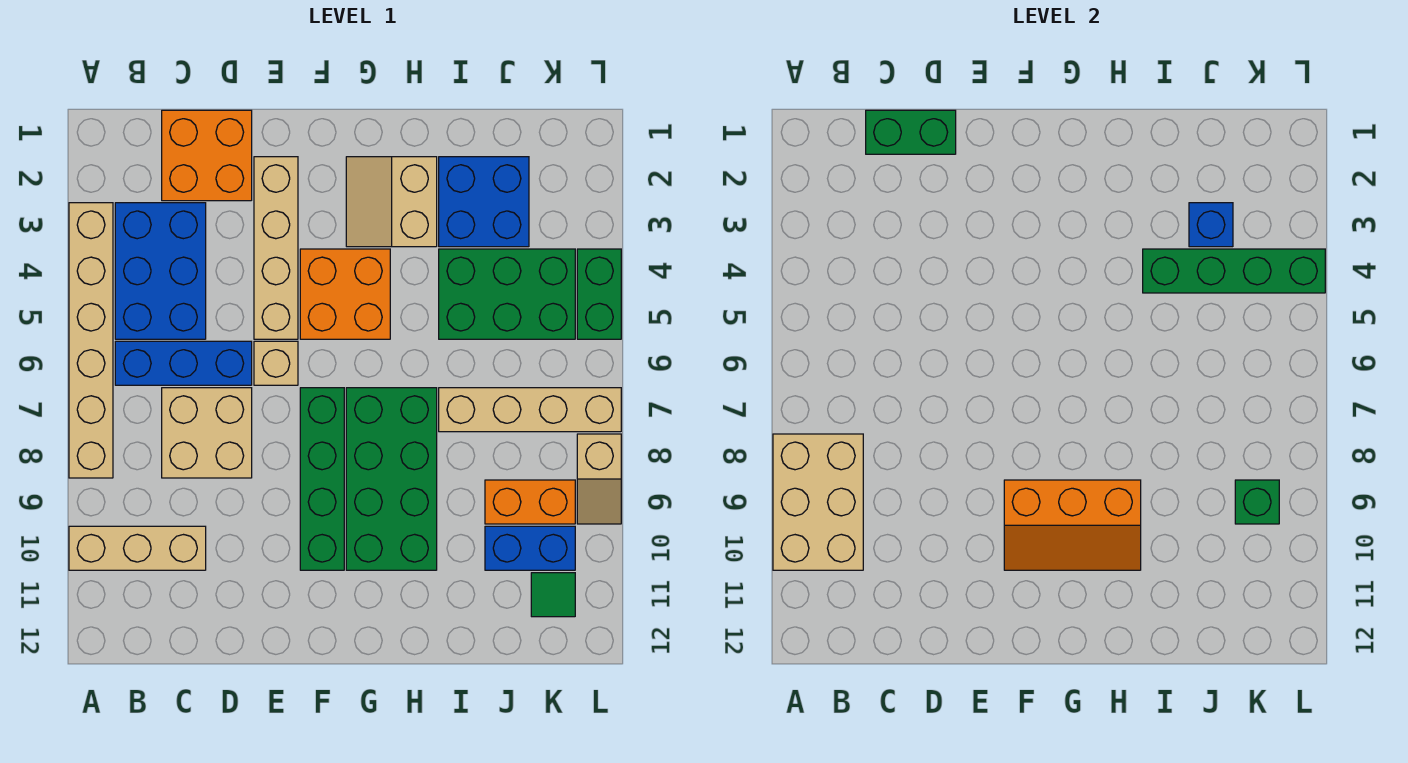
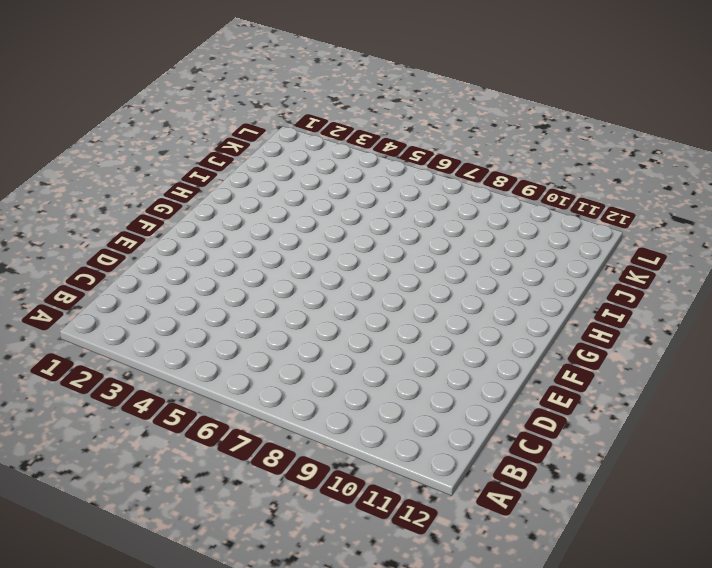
none -> tan brick A3:A8 level 1
none -> tan brick A10:C10 level 1
none -> blue brick B3:C5 level 1

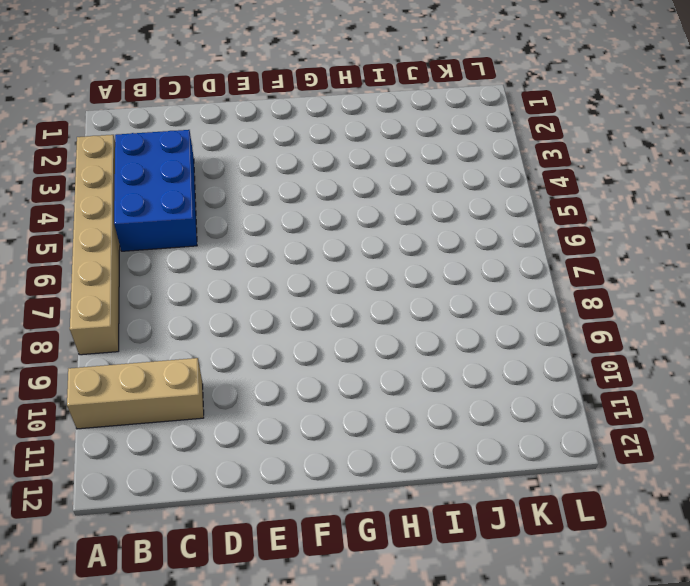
none -> blue brick B6:D6 level 1
none -> orange brick C1:D2 level 1
none -> tan brick C7:D8 level 1

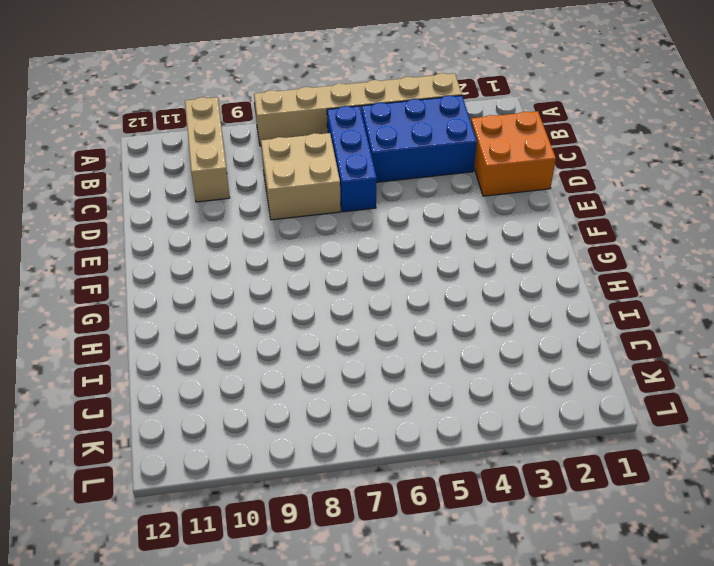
none -> tan brick E2:E5 level 1
none -> tan brick E6 level 1
none -> orange brick F4:G5 level 1

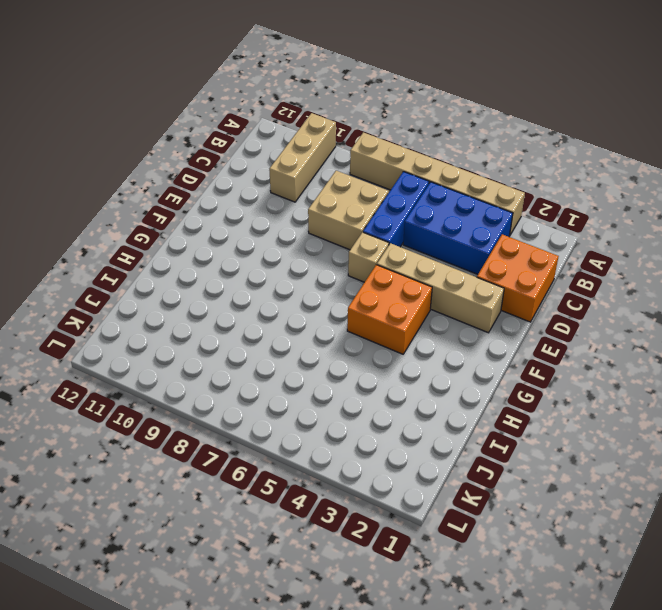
none -> green brick F7:F10 level 1
none -> tan slope G2:H3 level 1 top H
none -> green brick G7:H10 level 1

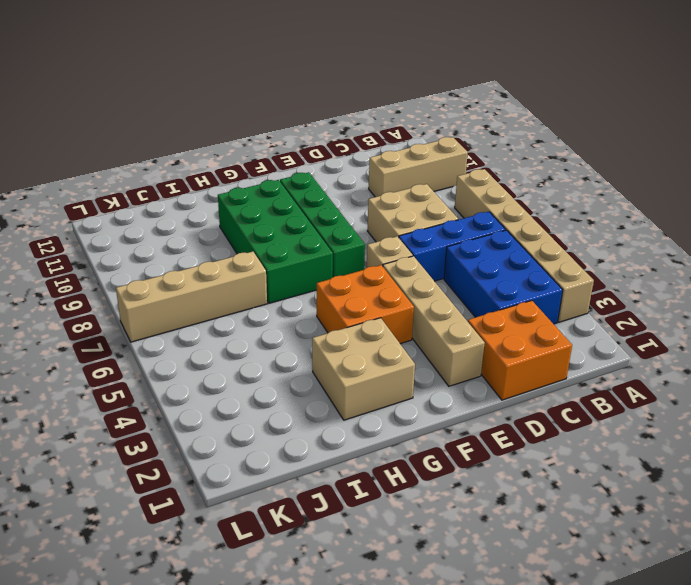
tan brick G2:H3 level 1 -> tan slope G2:H3 level 1 top H
none -> blue brick I2:J3 level 1
none -> green brick I4:K5 level 1
none -> orange brick J9:K9 level 1

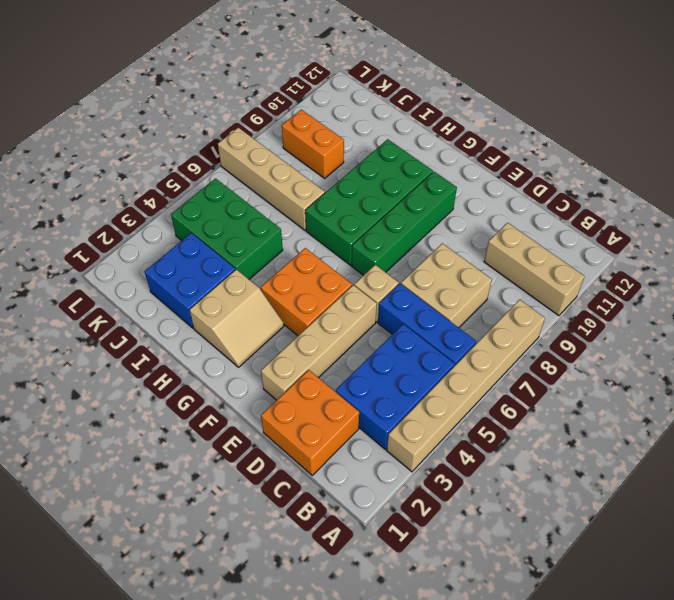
none -> blue brick J10:K10 level 1
none -> green tile K11 level 1
none -> green brick L4:L5 level 1

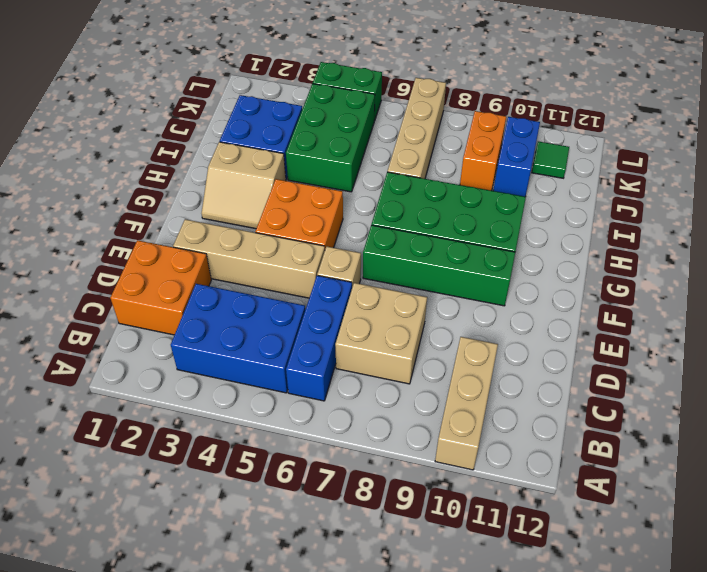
none -> tan brick A3:A8 level 1
none -> tan slope L8:L9 level 1 top 8
none -> tan brick A8:B10 level 2

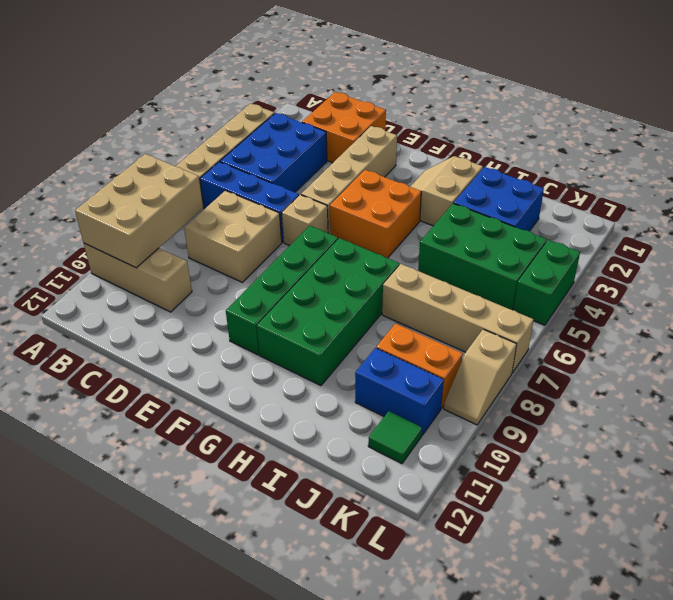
none -> green brick C1:D1 level 2
none -> orange slope F9:H10 level 2 top 9
none -> green brick I4:L4 level 2

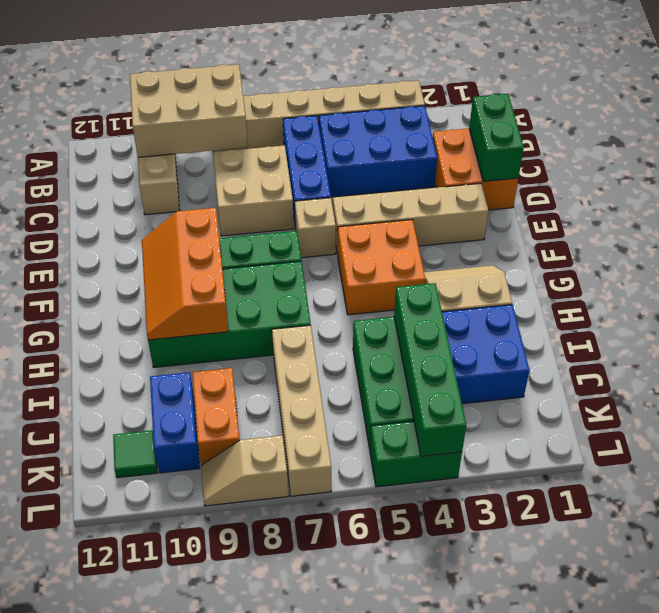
none -> blue brick J3 level 2
none -> green brick K9 level 2

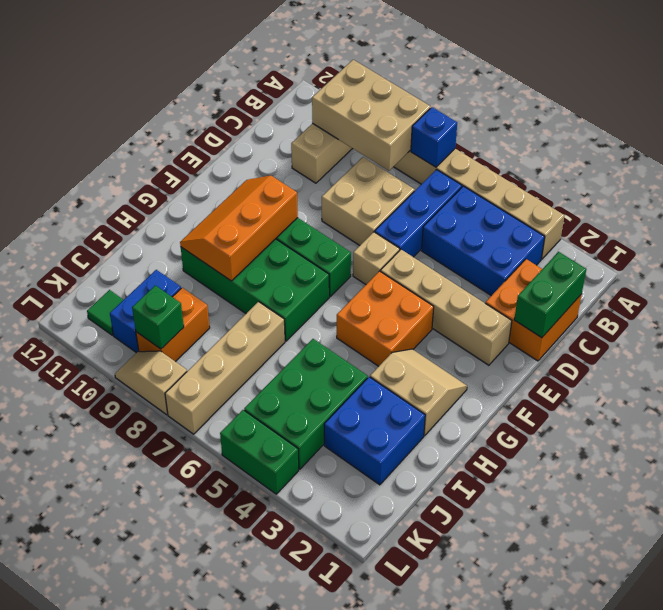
blue brick A7 level 2 -> blue brick J3 level 2
none -> green brick I4:L4 level 2

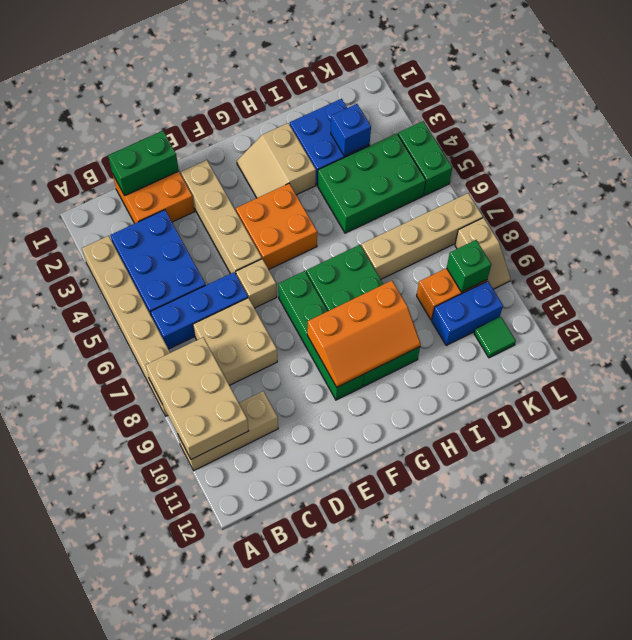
none -> green brick I4:L4 level 2

